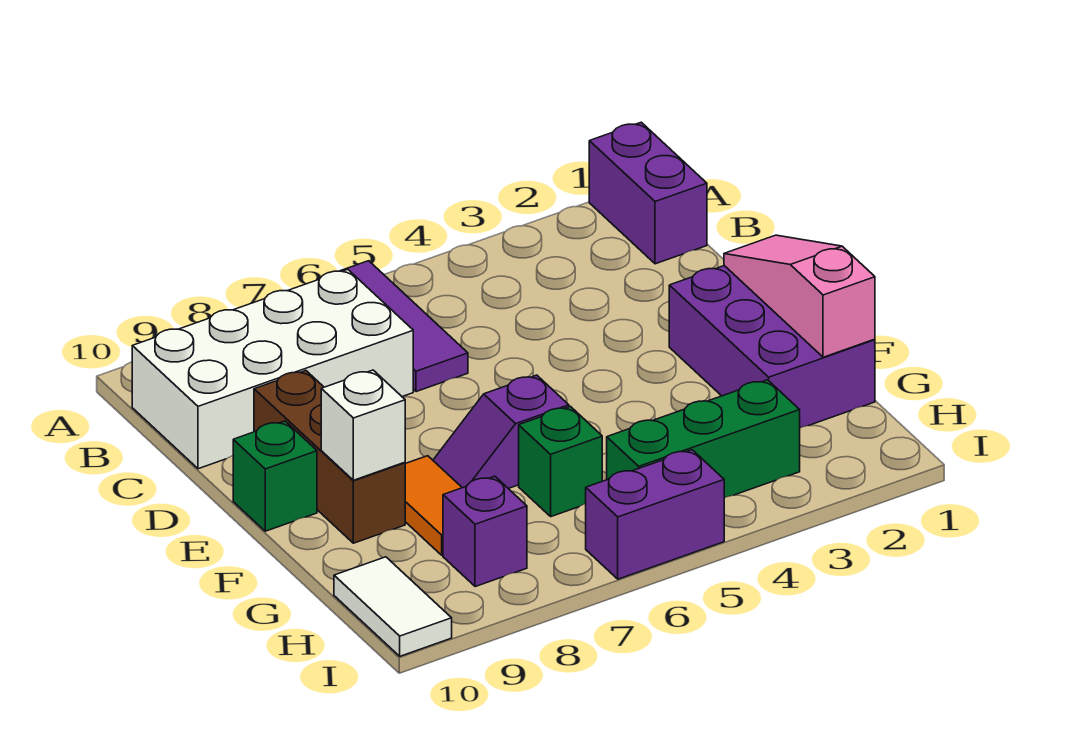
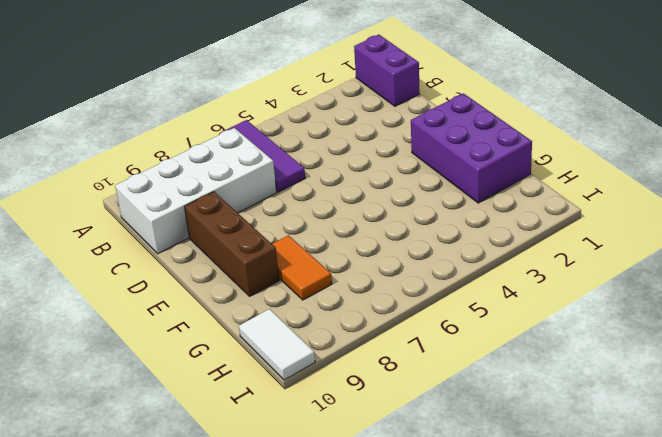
none -> green brick E10 level 1
none -> purple slope F6:F7 level 1 top 6
none -> green brick G6 level 1

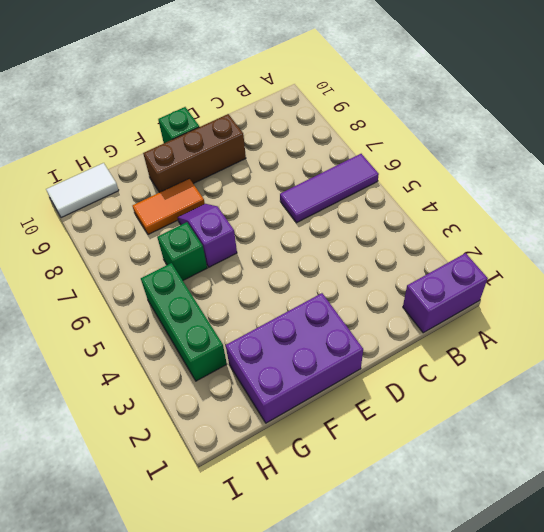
none -> white brick B7:C10 level 1
none -> purple brick H8 level 1
none -> purple brick I5:I6 level 1

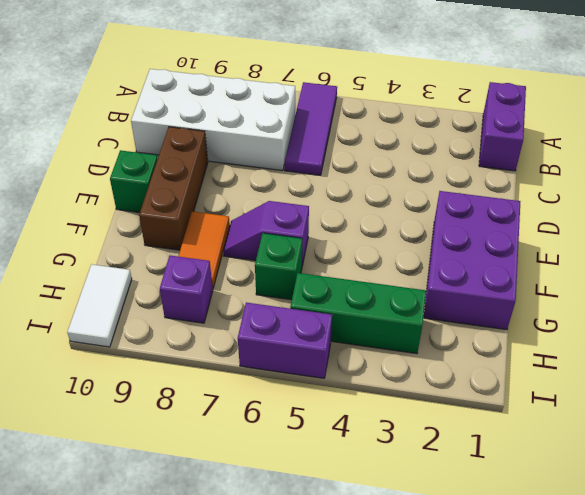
none -> pink slope E1:G1 level 2 top G
none -> white brick F9 level 2

